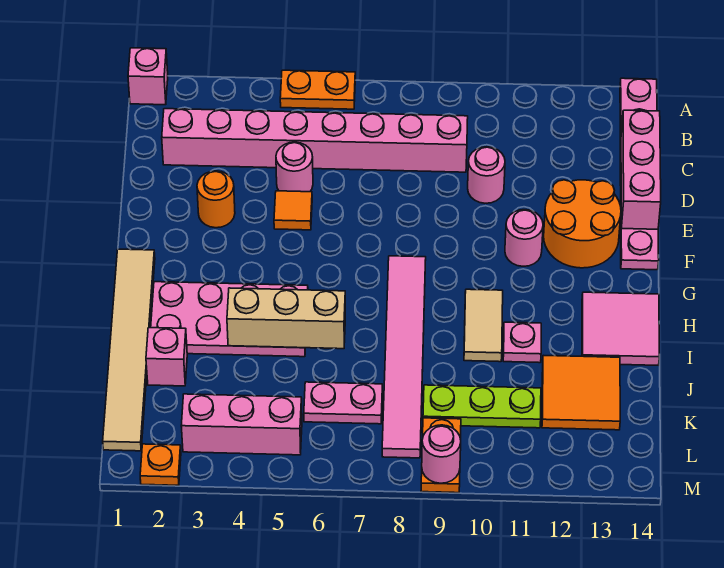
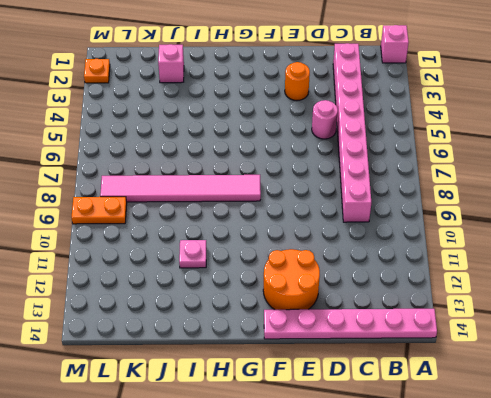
none -> orange plate A5:A6 level 1
none -> pink round brick D10 level 1
none -> orange tile E5 level 1

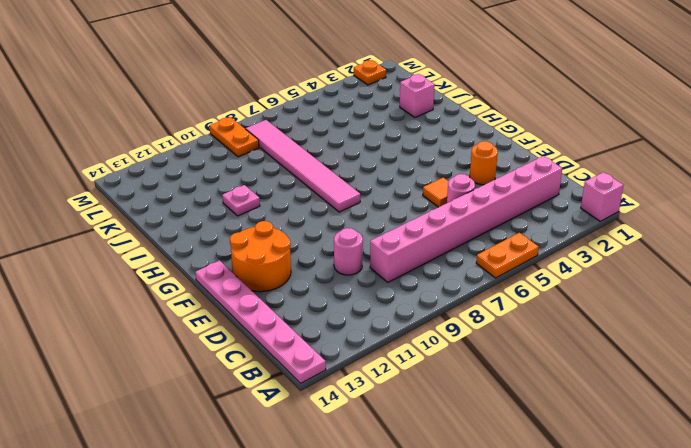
none -> pink round brick F11 level 1
none -> tan tile G1:L1 level 1
none -> pink plate H2:I5 level 1

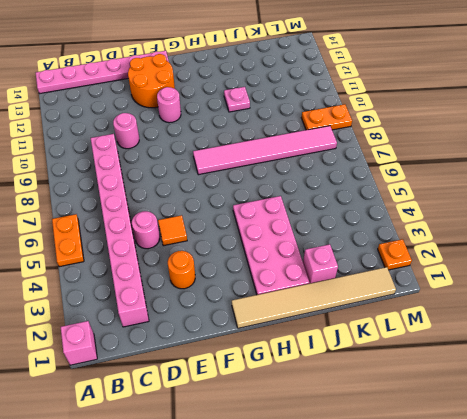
none -> tan tile H10:I10 level 1
none -> pink tile H13:I14 level 1
none -> orange tile J12:K13 level 1

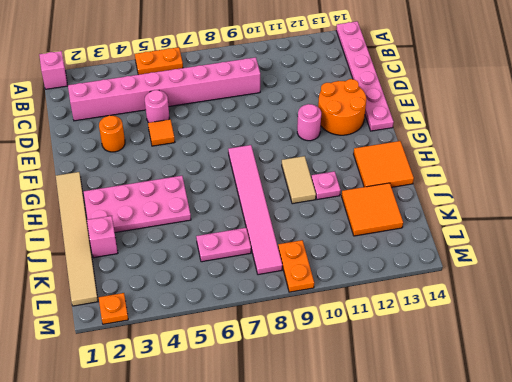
orange tile H13:I14 level 1 -> pink tile H13:I14 level 1
none -> pink round brick D10 level 1
none -> lime plate K9:K11 level 1
none -> pink brick L3:L5 level 1

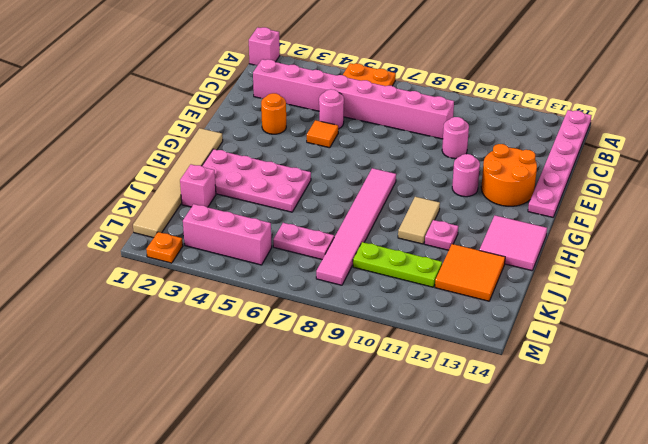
none -> orange plate L9:M9 level 1
none -> pink brick C14:E14 level 2
none -> tan brick I4:I6 level 2

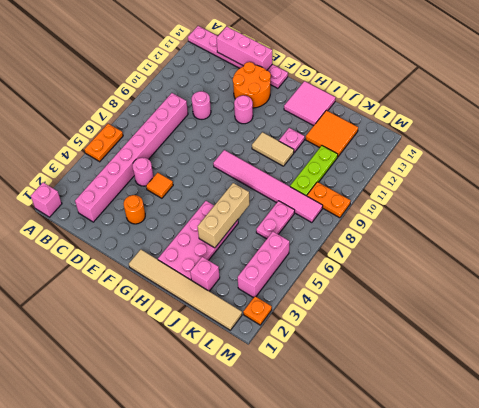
none -> pink round brick M9 level 2

